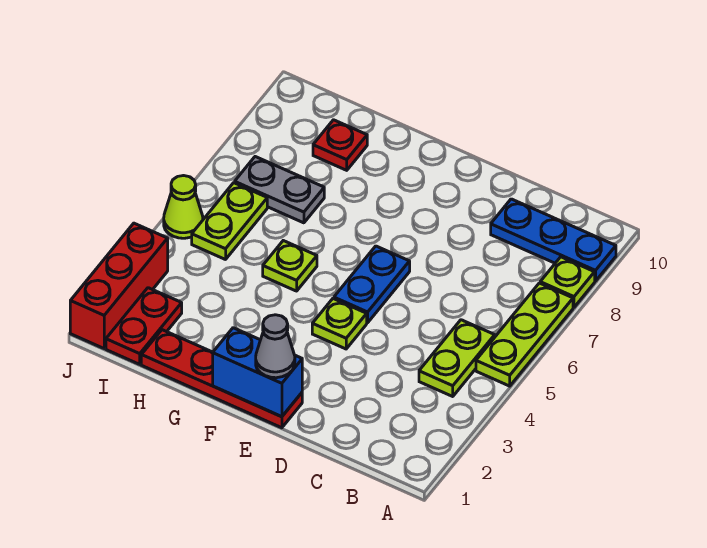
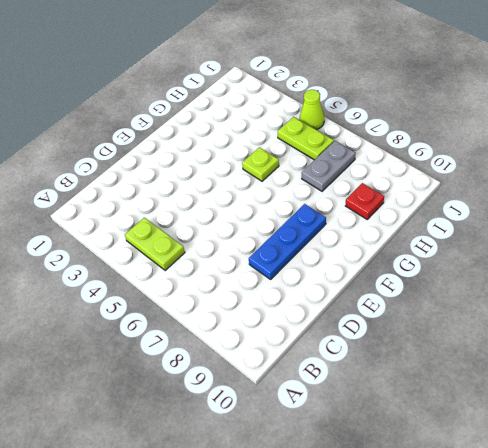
blue plate D8:F8 level 1 -> blue plate A9:C9 level 1
none -> lime plate A5:A7 level 1
none -> lime plate A8 level 1
none -> red plate E1:H1 level 1

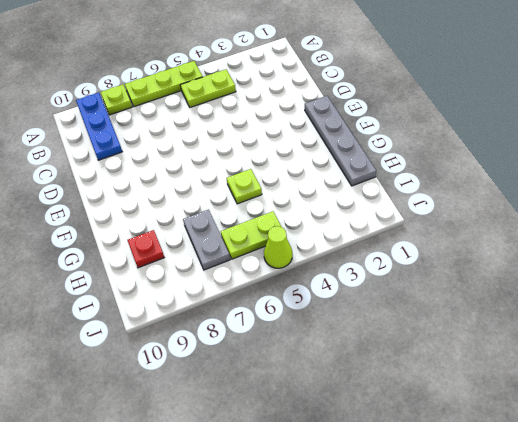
grey plate E1:H1 level 1 -> red plate E1:H1 level 1
none -> lime plate E4 level 1
none -> blue plate E5:E6 level 1
none -> red plate I1:I2 level 1

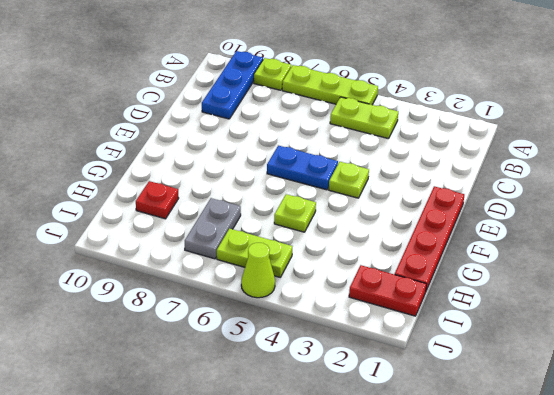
none -> red brick J1:J3 level 1
none -> blue brick E1:F1 level 2
none -> grey cone E1 level 3

